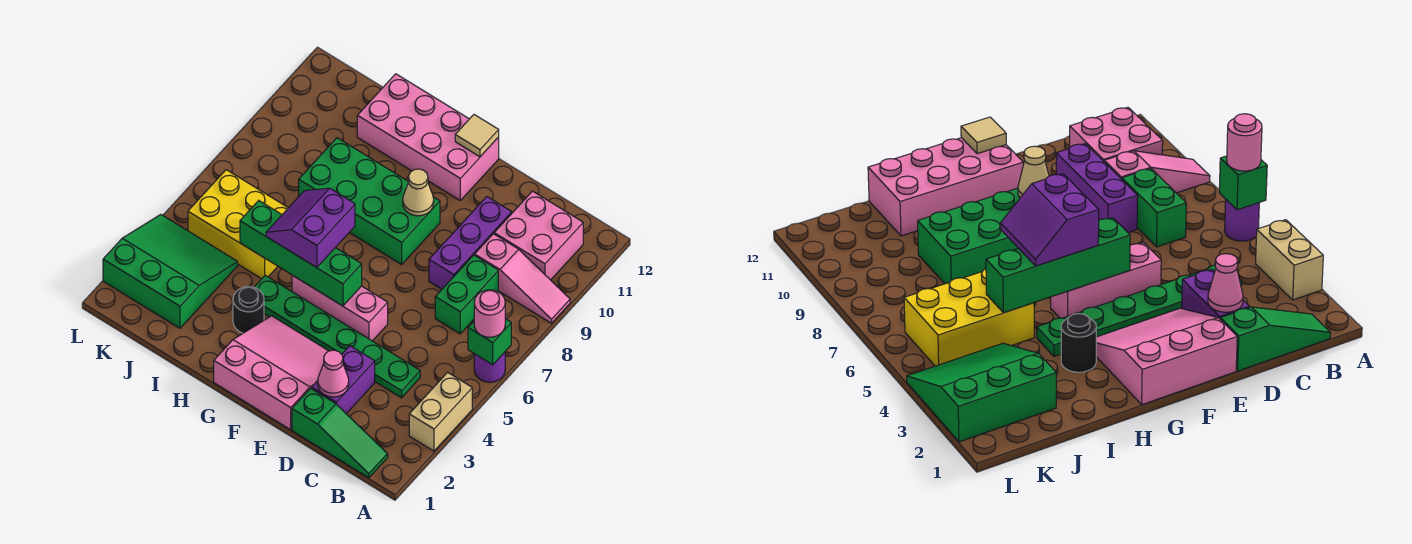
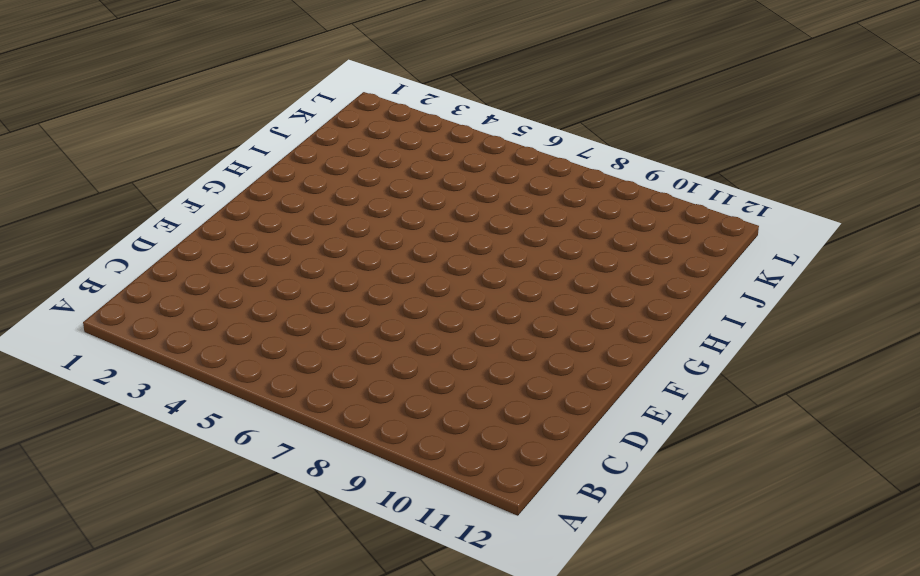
none -> tan brick A3:A4 level 1
none -> purple round brick A6 level 1
none -> pink slope A9:C9 level 1 top C

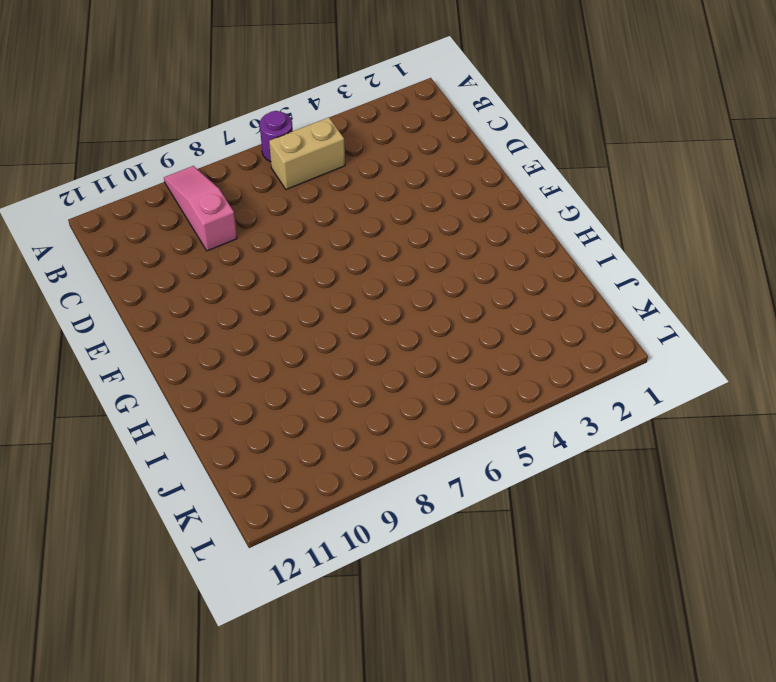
tan brick B5:B6 level 1 -> tan brick A3:A4 level 1
none -> green slope B1:D1 level 1 top D
none -> pink brick B10:C11 level 1
none -> green plate C4:H4 level 1

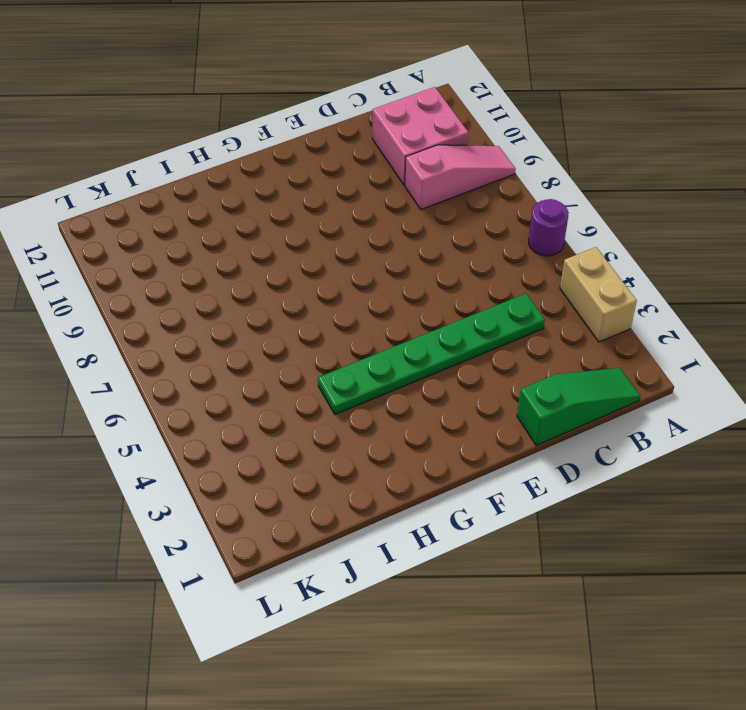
none -> green brick C7:C8 level 1
none -> purple brick D2:D3 level 1
none -> purple brick D8:D10 level 1

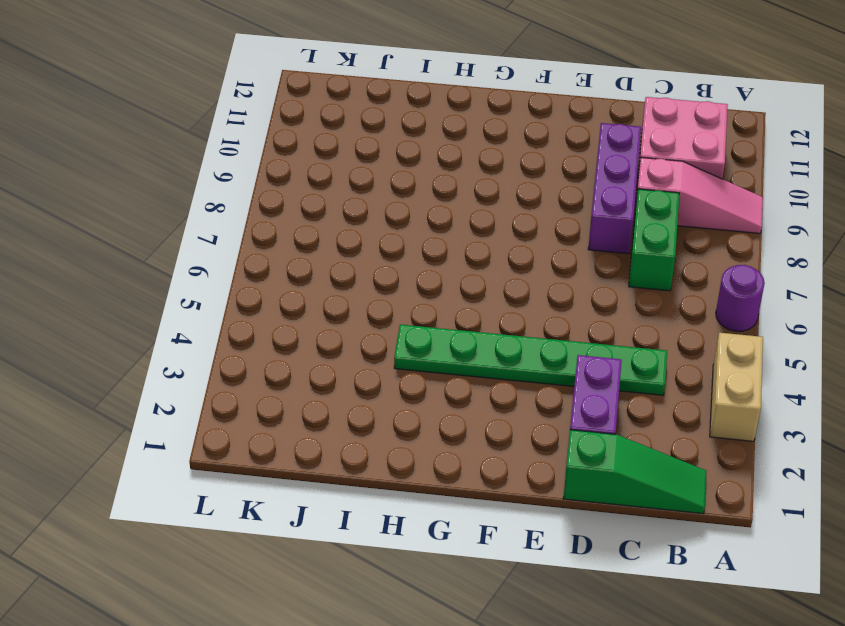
none -> pink slope E1:G3 level 1 top 1
none -> pink brick E5:G5 level 1
none -> green brick F8:I9 level 1

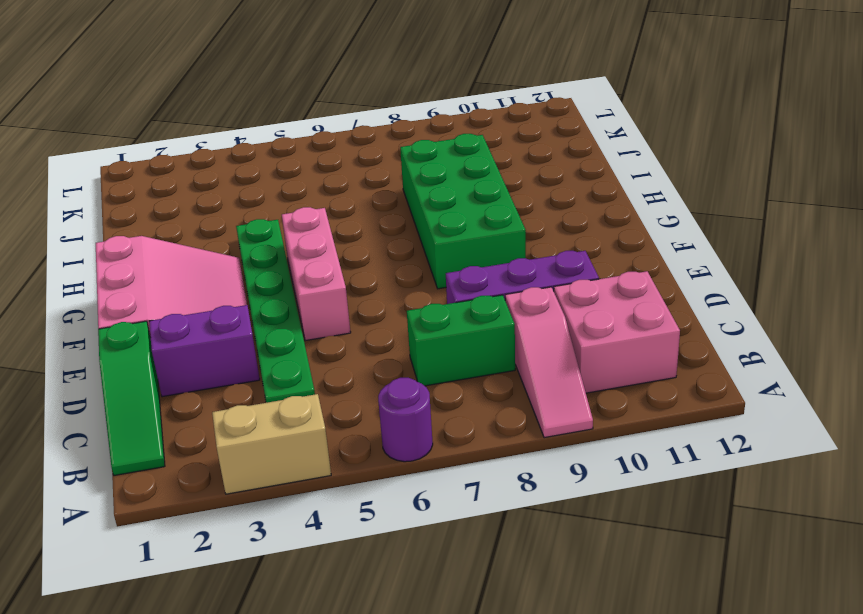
none -> pink brick F11:I12 level 1
none -> black round brick H3 level 1
none -> yellow brick I5:K6 level 1

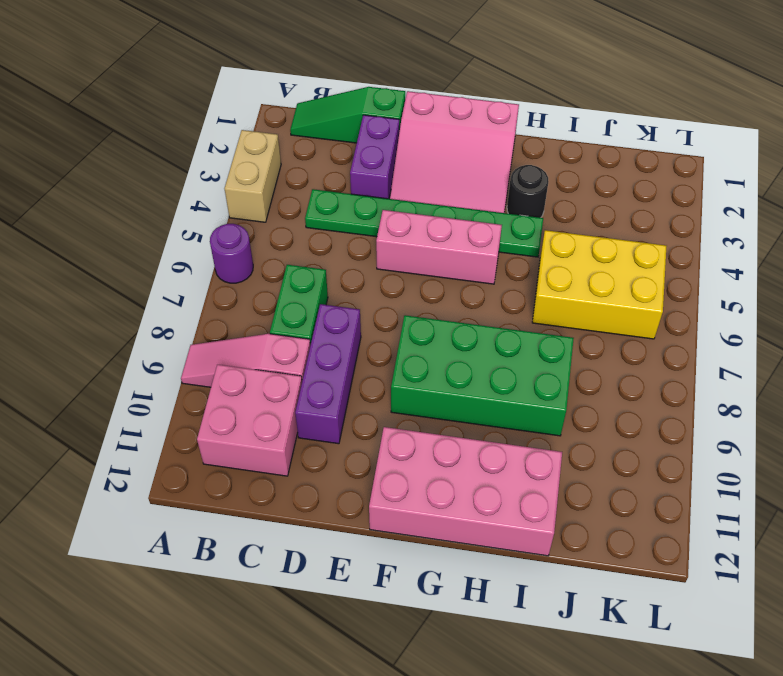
none -> green slope J2:L4 level 1 top 2
none -> green brick A6 level 2
none -> pink cone D2 level 2

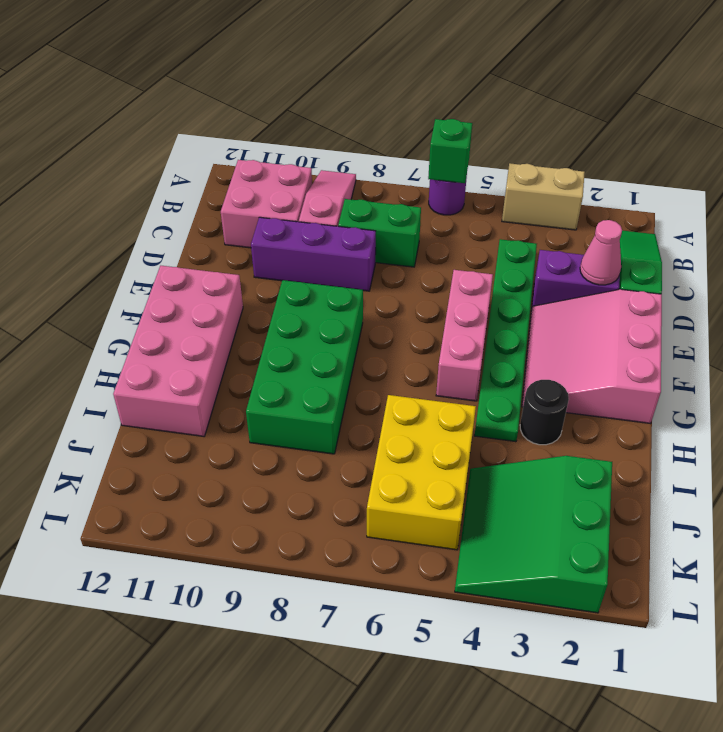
none -> green brick F5:I5 level 2
none -> tan cone F9 level 2
none -> tan tile F12 level 2

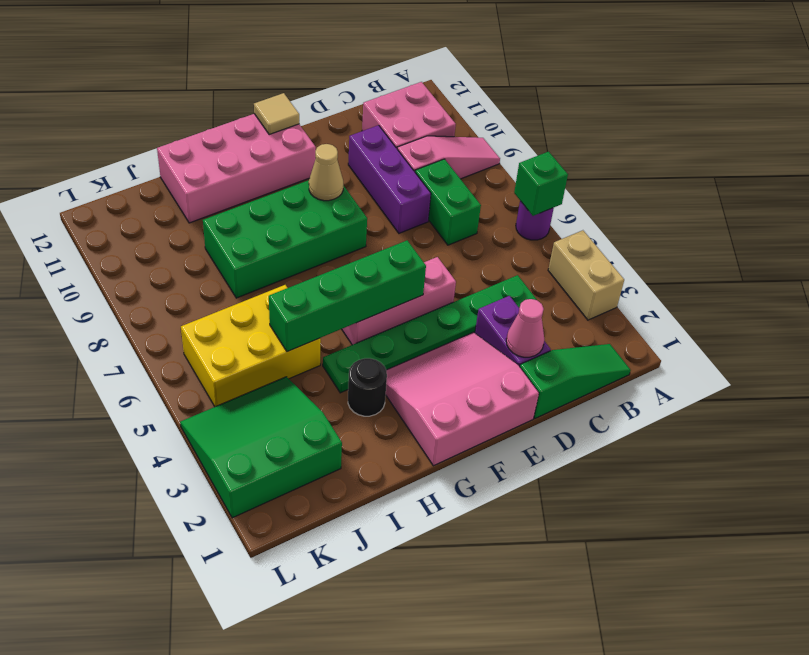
none -> pink round brick A6 level 3
none -> purple slope G5:H6 level 3 top G

